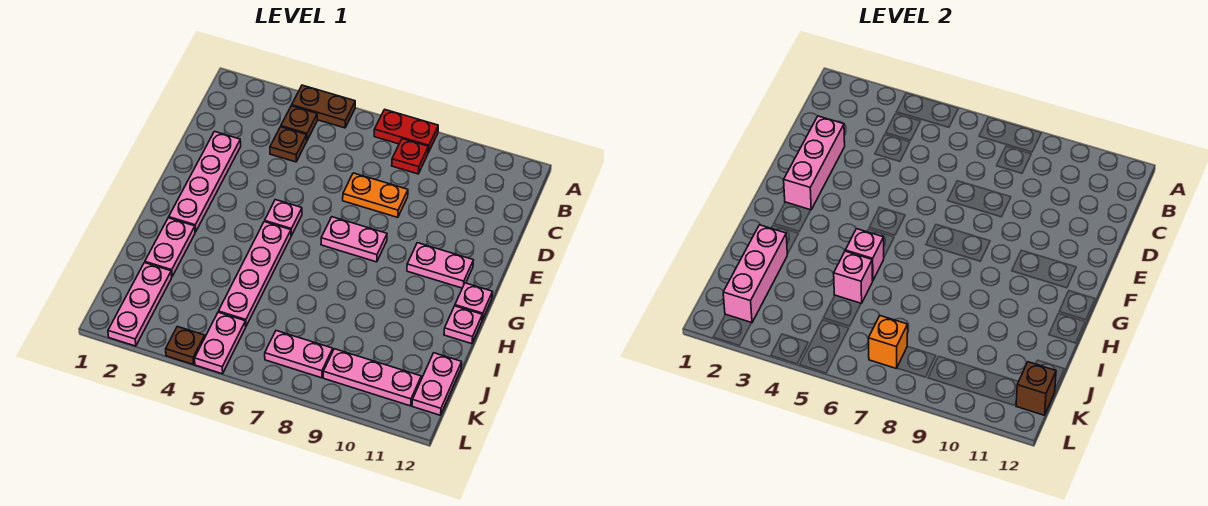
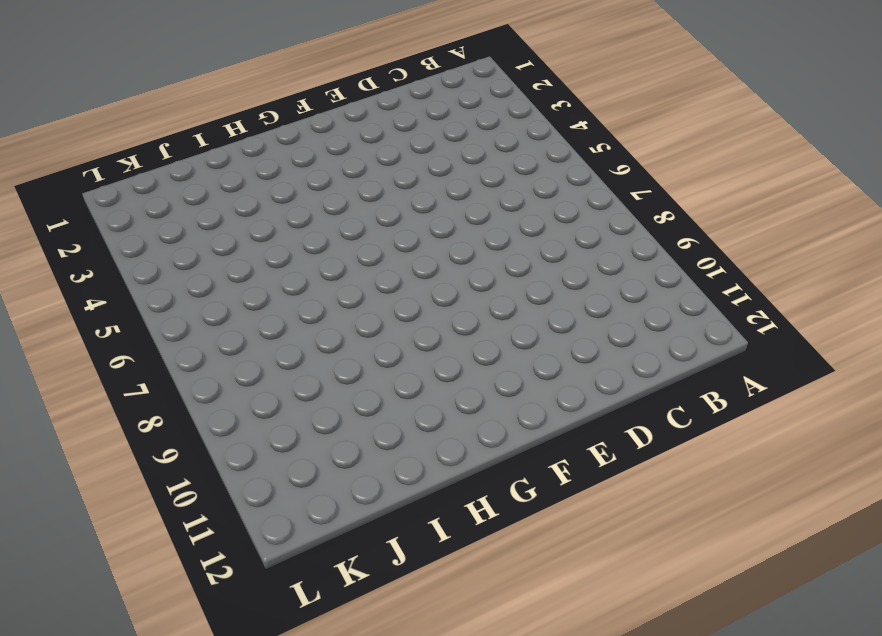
none -> brown plate A4:A5 level 1
none -> red plate A7:A8 level 1
none -> brown plate B4 level 1

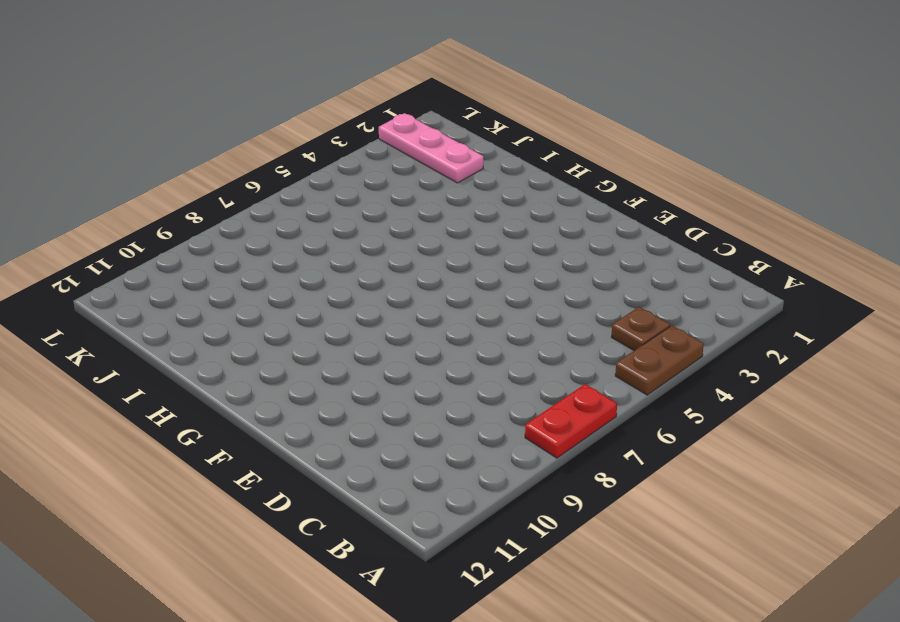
none -> red plate B8 level 1
none -> brown plate C4 level 1
none -> pink plate D2:G2 level 1

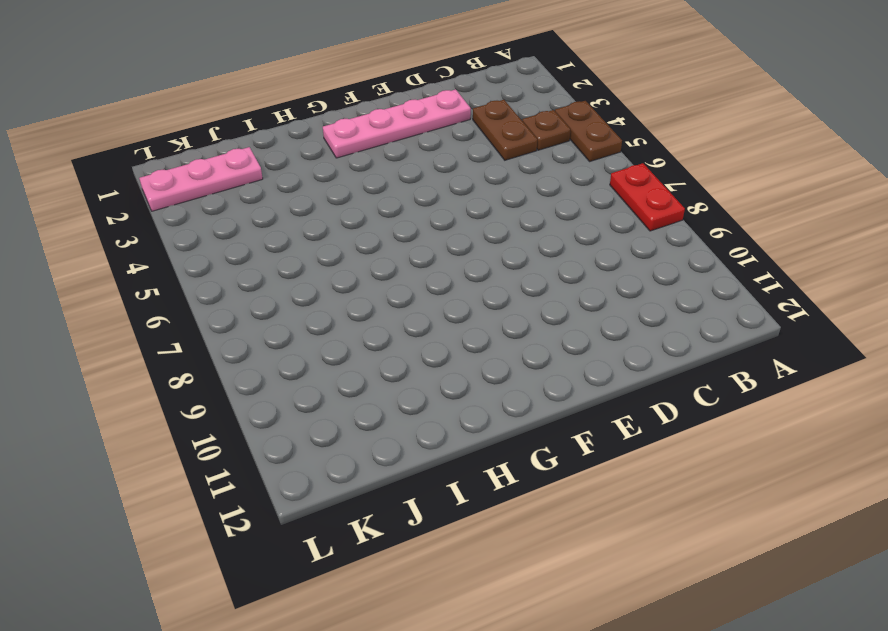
brown plate C3:C4 level 1 -> brown plate C4 level 1
none -> red plate B8 level 1
none -> orange plate D7:D8 level 1
none -> pink plate F5 level 1

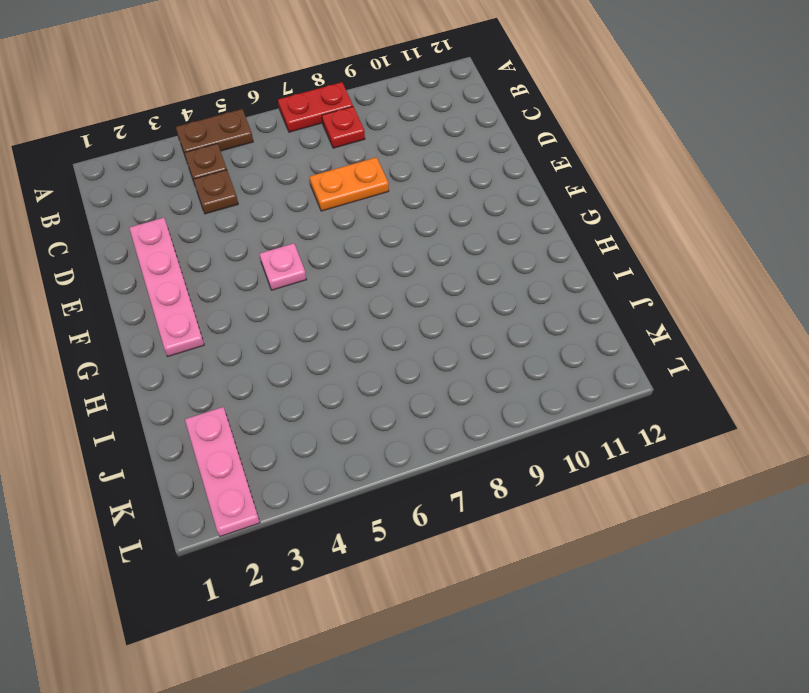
none -> pink plate F7:F8 level 1
none -> pink plate F10:F11 level 1
none -> pink plate G5:J5 level 1

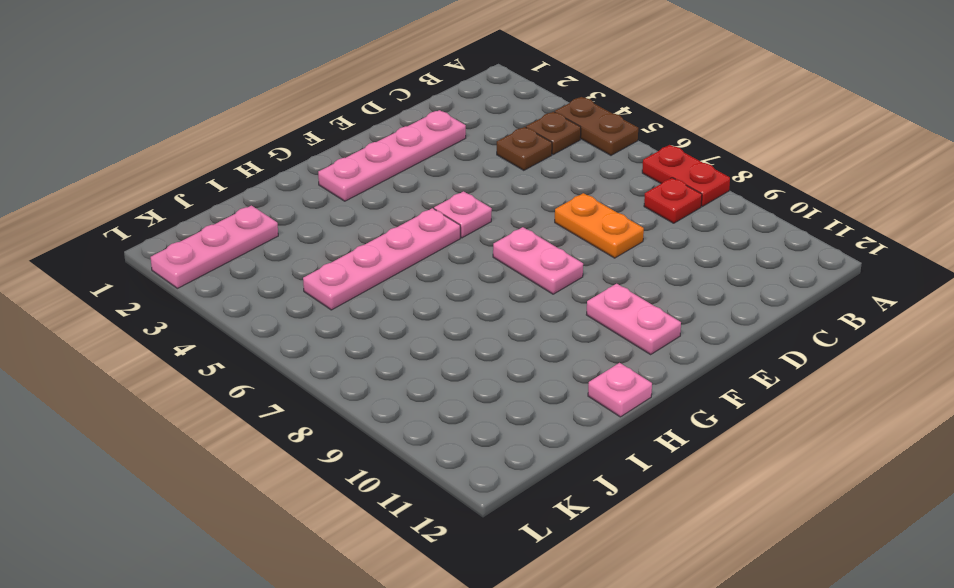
none -> pink plate G12 level 1
none -> pink plate H2:I2 level 1
none -> pink plate J12:K12 level 1

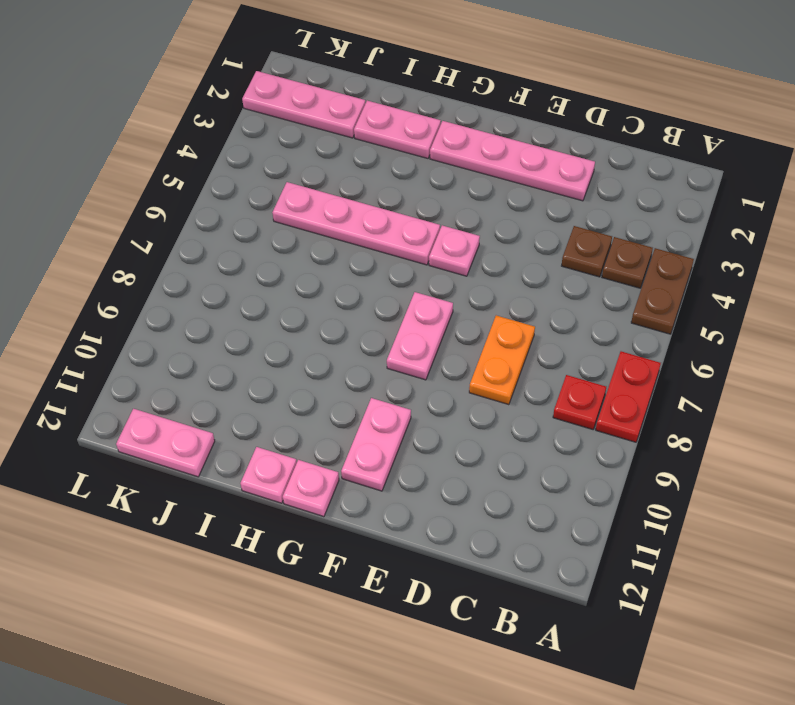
none -> pink plate K5:L5 level 1
none -> pink plate K7:K8 level 1
none -> pink plate K9:K11 level 1

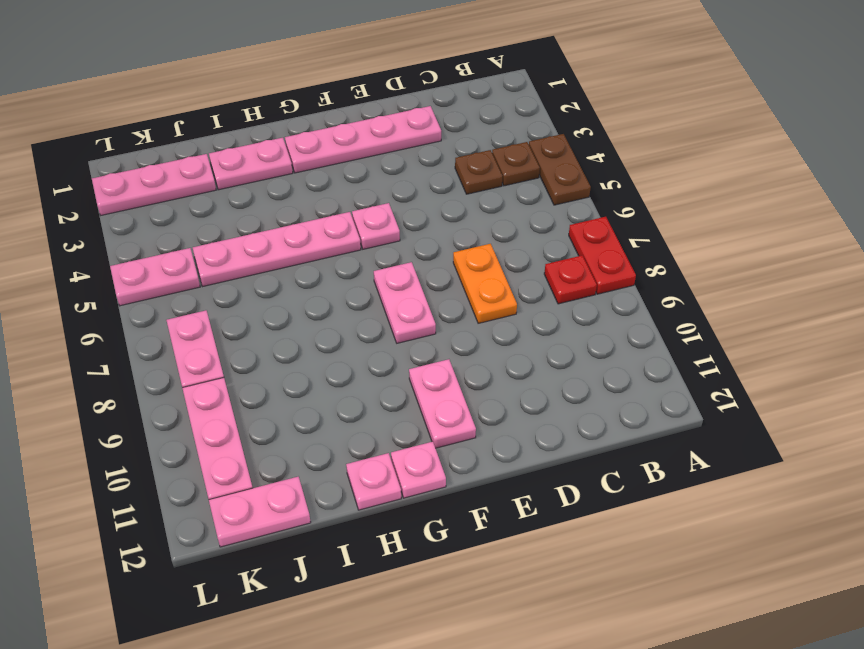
none -> brown plate L4 level 1
none -> pink brick D2:F2 level 2
none -> pink brick H5 level 2

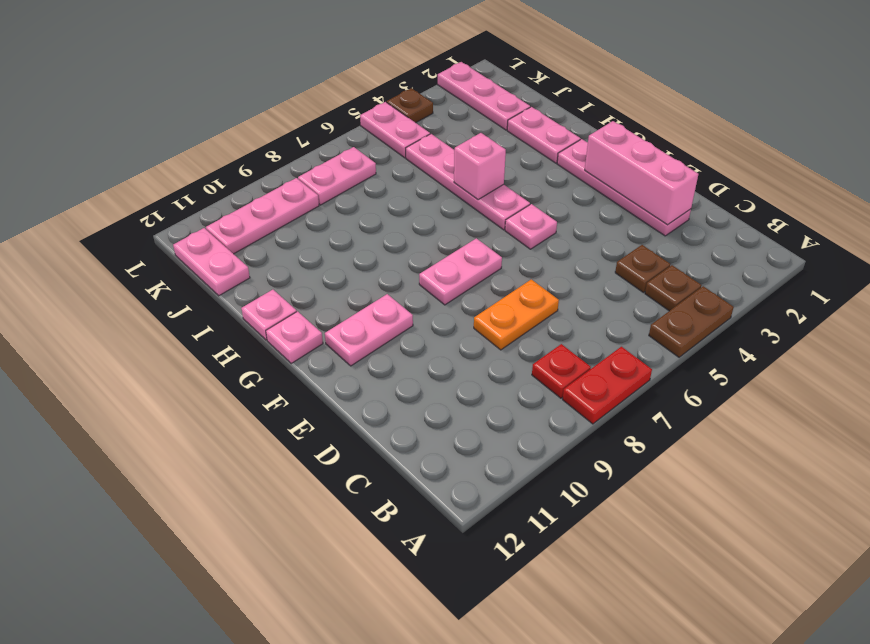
none -> pink brick I2:K2 level 2
none -> pink brick I5 level 2
none -> orange brick K7 level 2

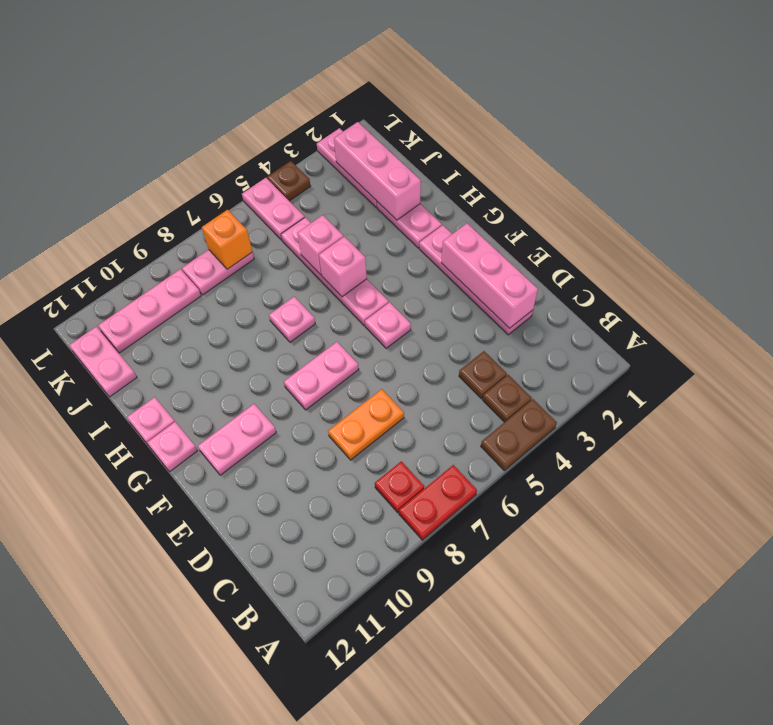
pink plate H7 level 1 -> none
none -> brown brick K12 level 2

